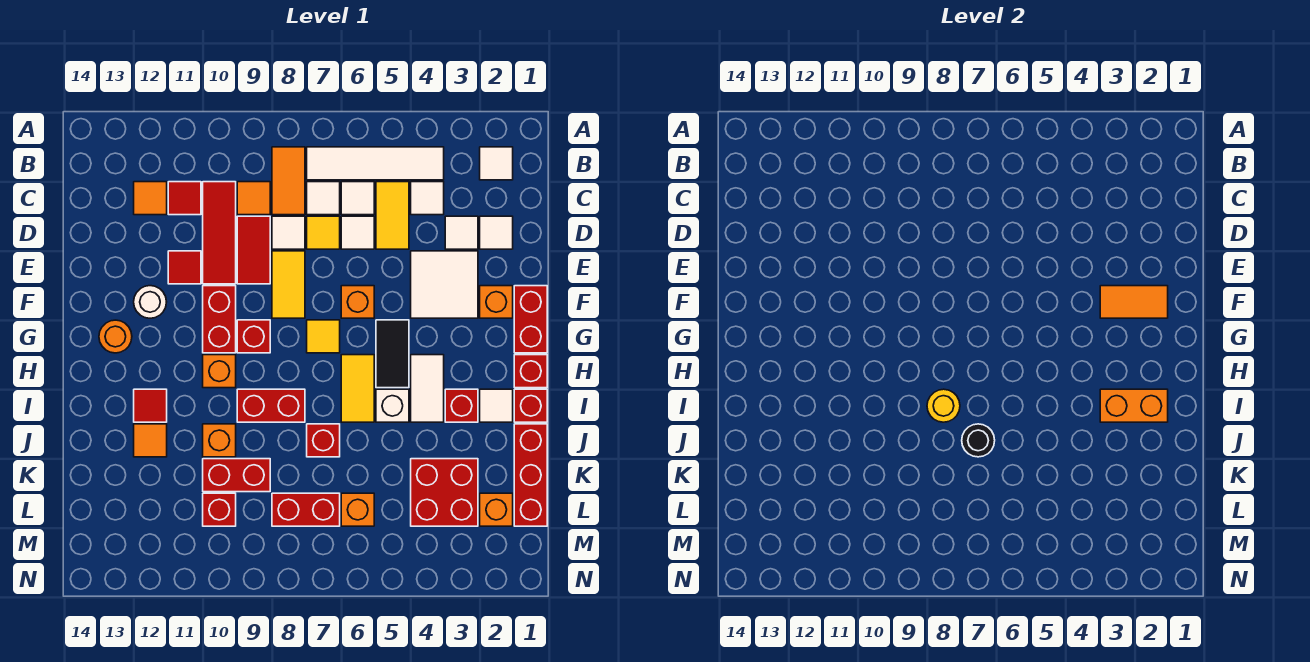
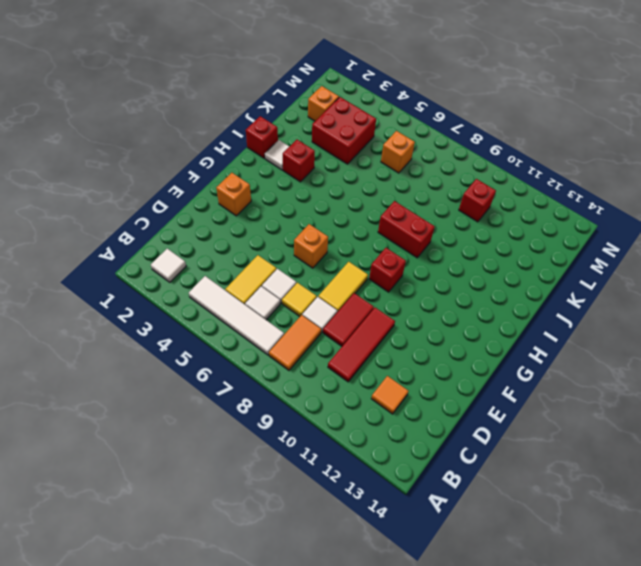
none -> white tile C4 level 1
none -> white tile C7 level 1
none -> orange tile C9 level 1
none -> red tile C11 level 1

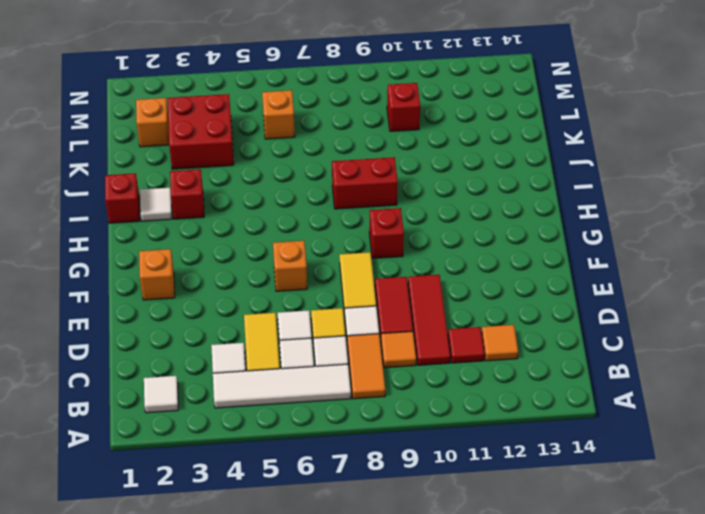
none -> white tile D2 level 1
none -> white tile D3 level 1
none -> white tile E3:F4 level 1
none -> red tile E11 level 1

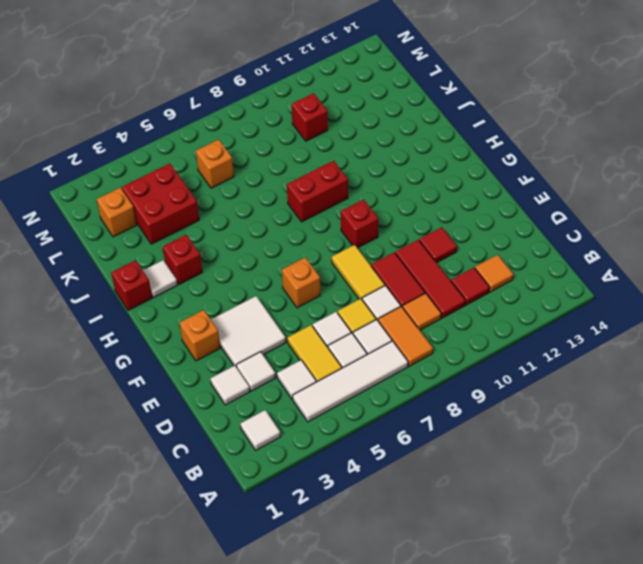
none -> red brick F1:G1 level 1
none -> red brick F10:G10 level 1
none -> white round brick F12 level 1
none -> black tile G5:H5 level 1

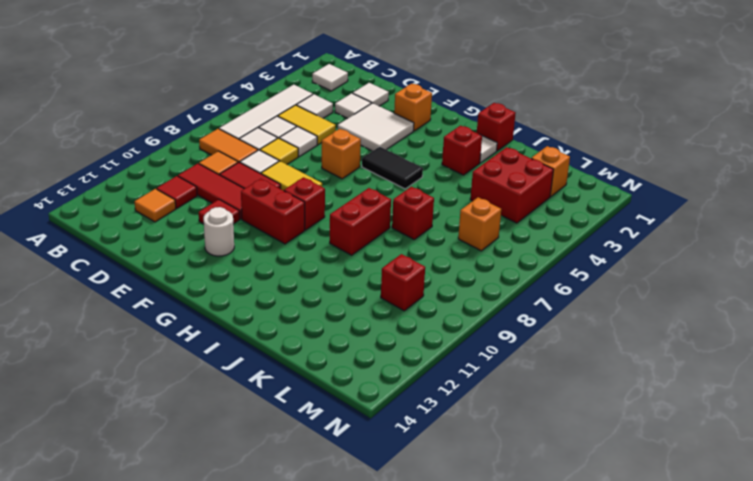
none -> red brick F1:G1 level 1
none -> yellow tile G7 level 1
none -> orange round brick G13 level 1
none -> red brick H1 level 1

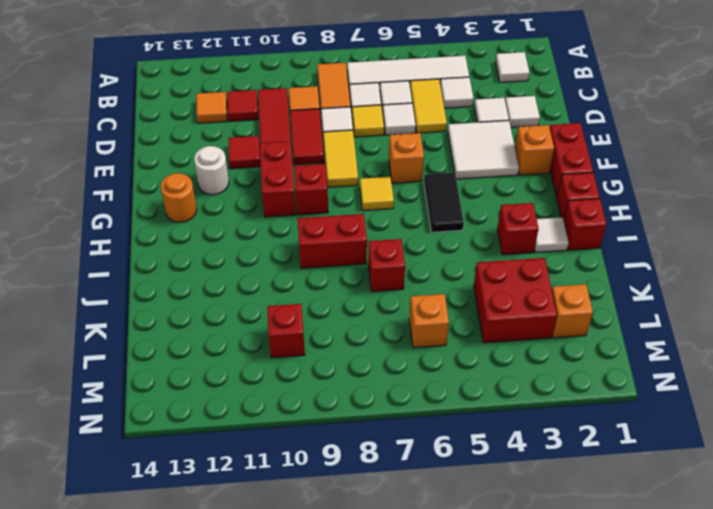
none -> white tile H4:I4 level 1
none -> yellow tile H6:I6 level 1
none -> orange brick H10 level 1
none -> white brick I5 level 1

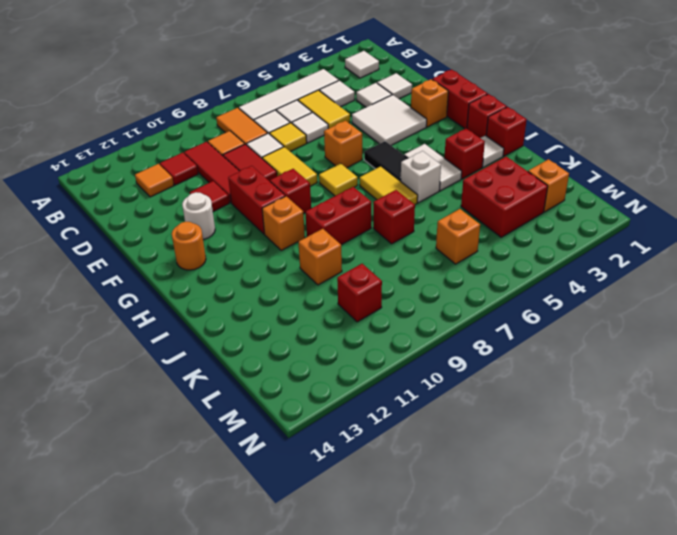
none -> red tile I12 level 1
none -> red brick J1:L1 level 1
none -> orange tile J12 level 1
none -> red brick K9:K10 level 1

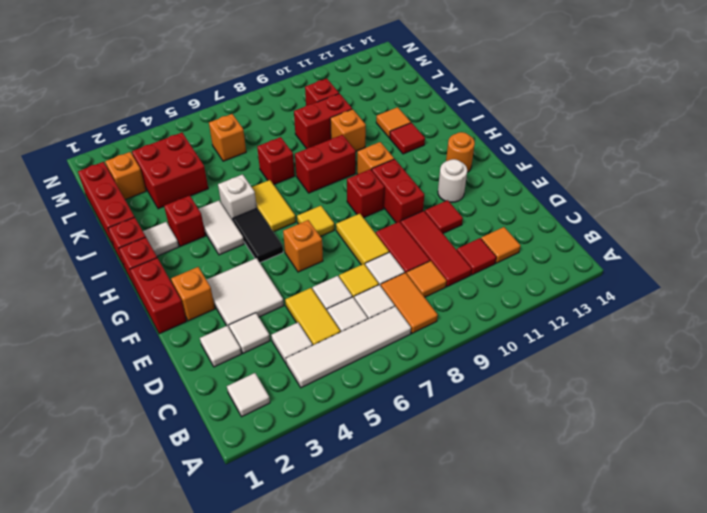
none -> red brick L7:L8 level 1
none -> orange tile F2:F3 level 2
none -> orange brick I2:I3 level 2
none -> yellow round brick I8 level 2

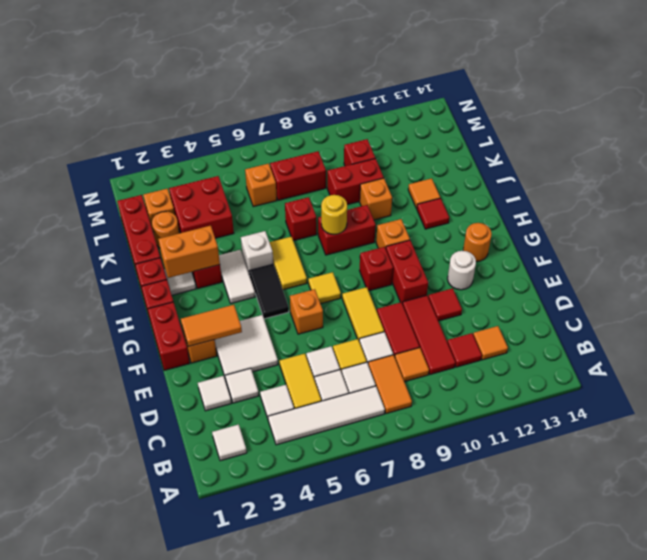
orange round brick K2 level 1 -> none
none -> black round brick J7 level 2

